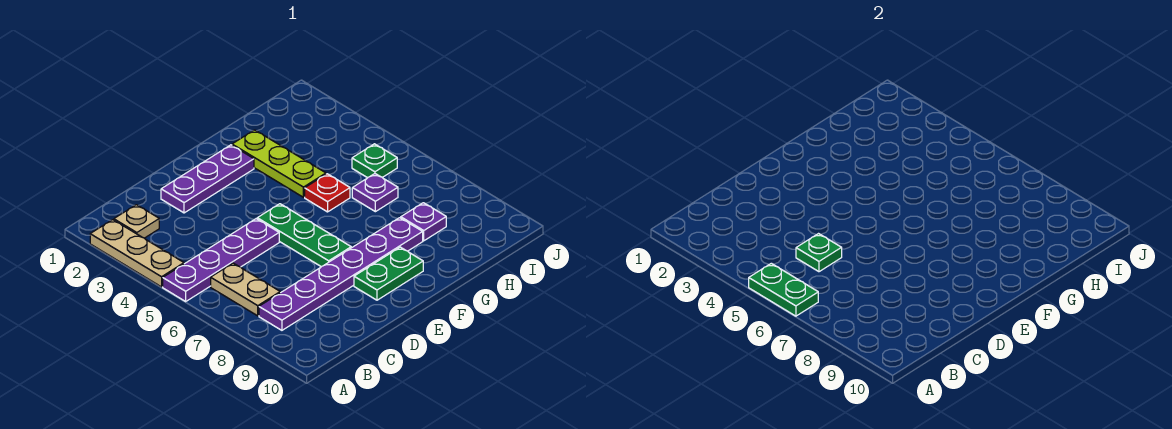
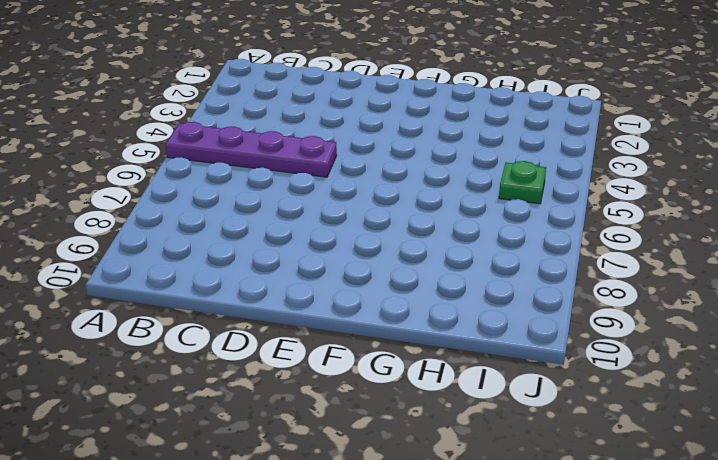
none -> tan plate A2:A4 level 1
none -> tan plate B2 level 1
none -> tan plate B6:B7 level 1

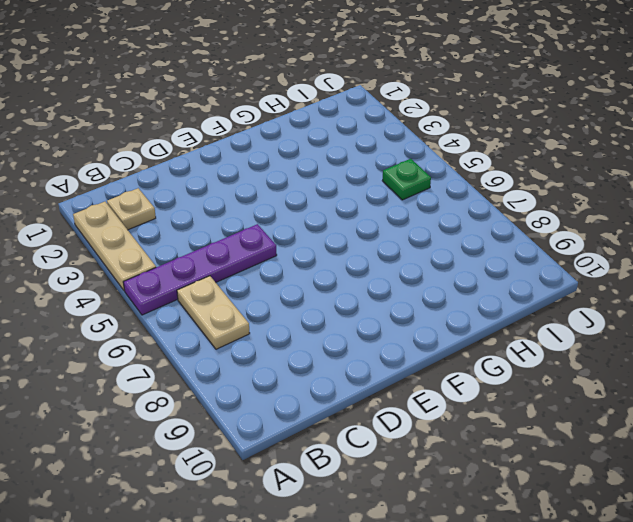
none -> purple plate B8:G8 level 1
none -> purple plate D2:F2 level 1
none -> green plate E5:E7 level 1

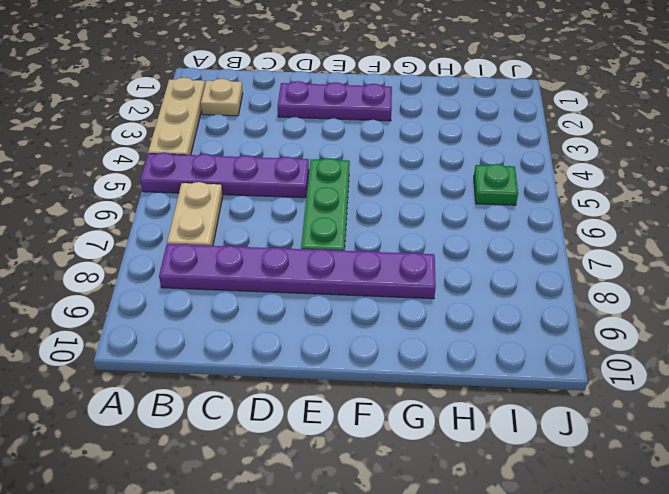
none -> green plate E9:F9 level 1
none -> lime plate G2:G4 level 1
none -> red plate G5 level 1

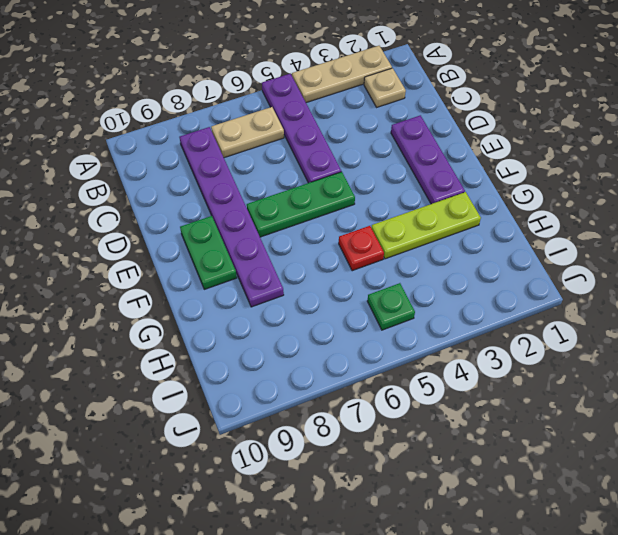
none -> purple plate H6 level 1
none -> purple plate H8 level 1
none -> green plate A5:A6 level 2

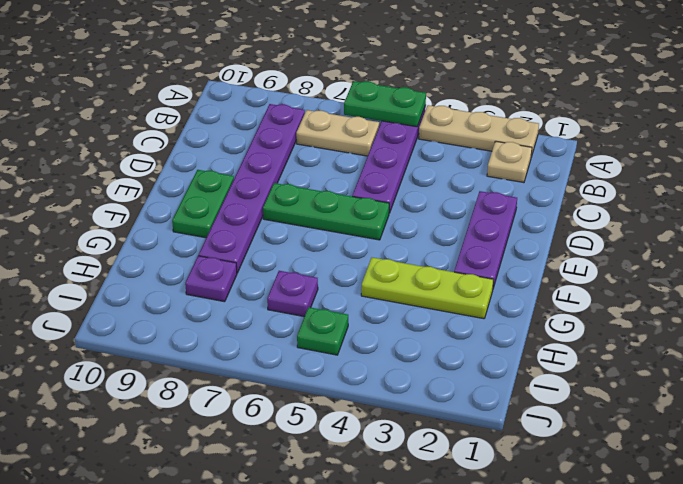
none -> red plate G5 level 1
none -> green plate C5 level 2

